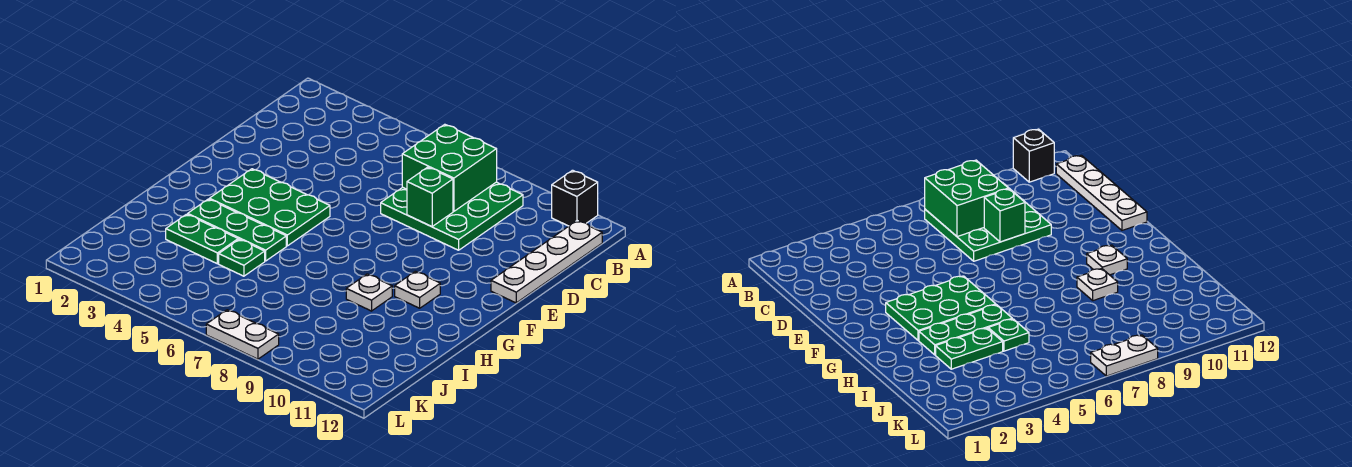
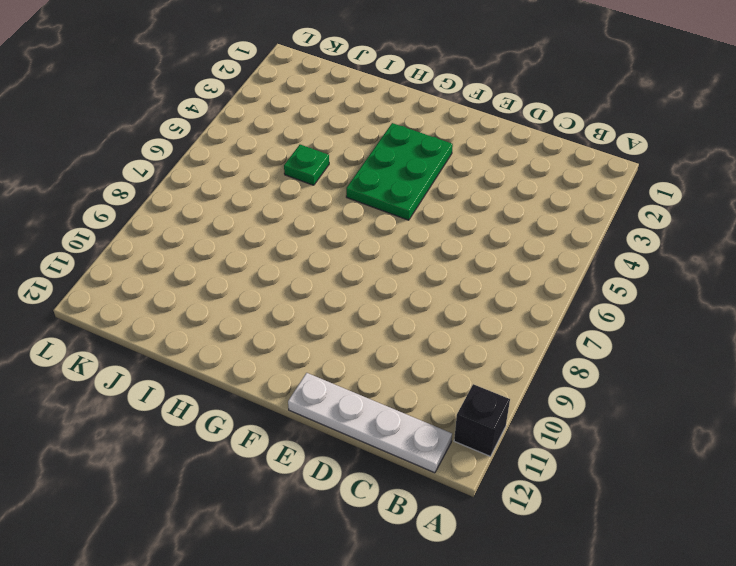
none -> green plate B7:D9 level 1
none -> white plate G10 level 1
none -> green plate H3:H5 level 1

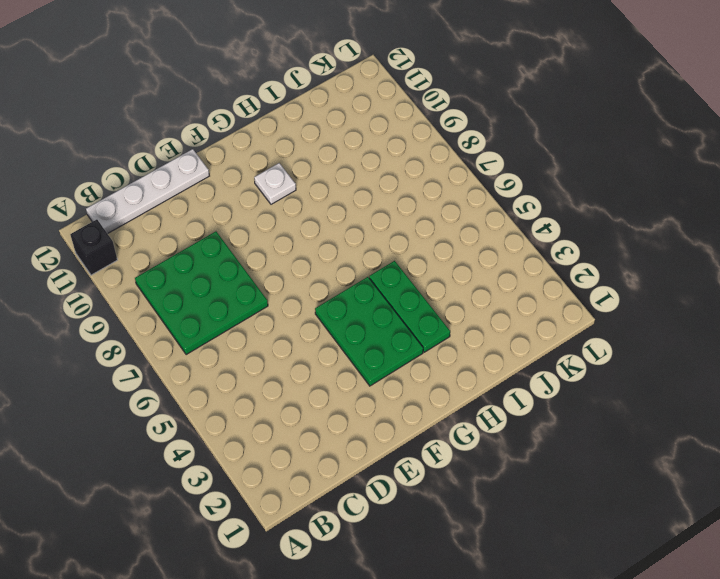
none -> white plate H9 level 1
none -> green plate I3:I4 level 1
none -> green plate I5 level 1

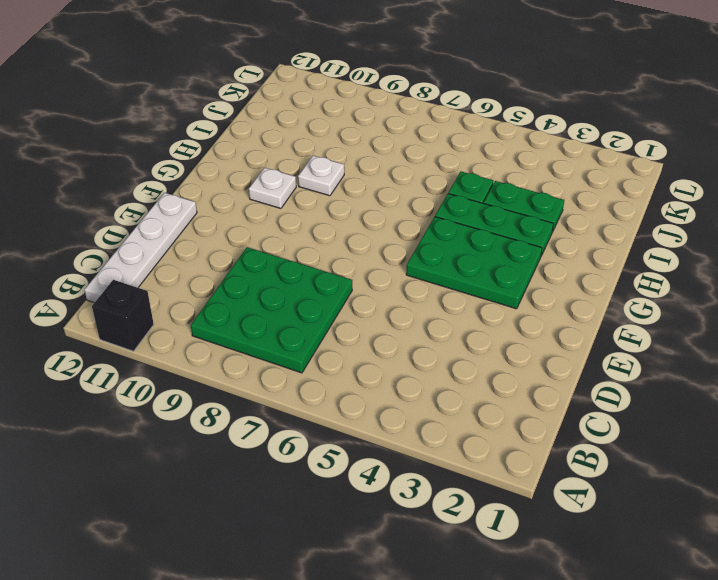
none -> white plate L7:L8 level 1
none -> green brick B7:C8 level 2
none -> green brick D8 level 2

